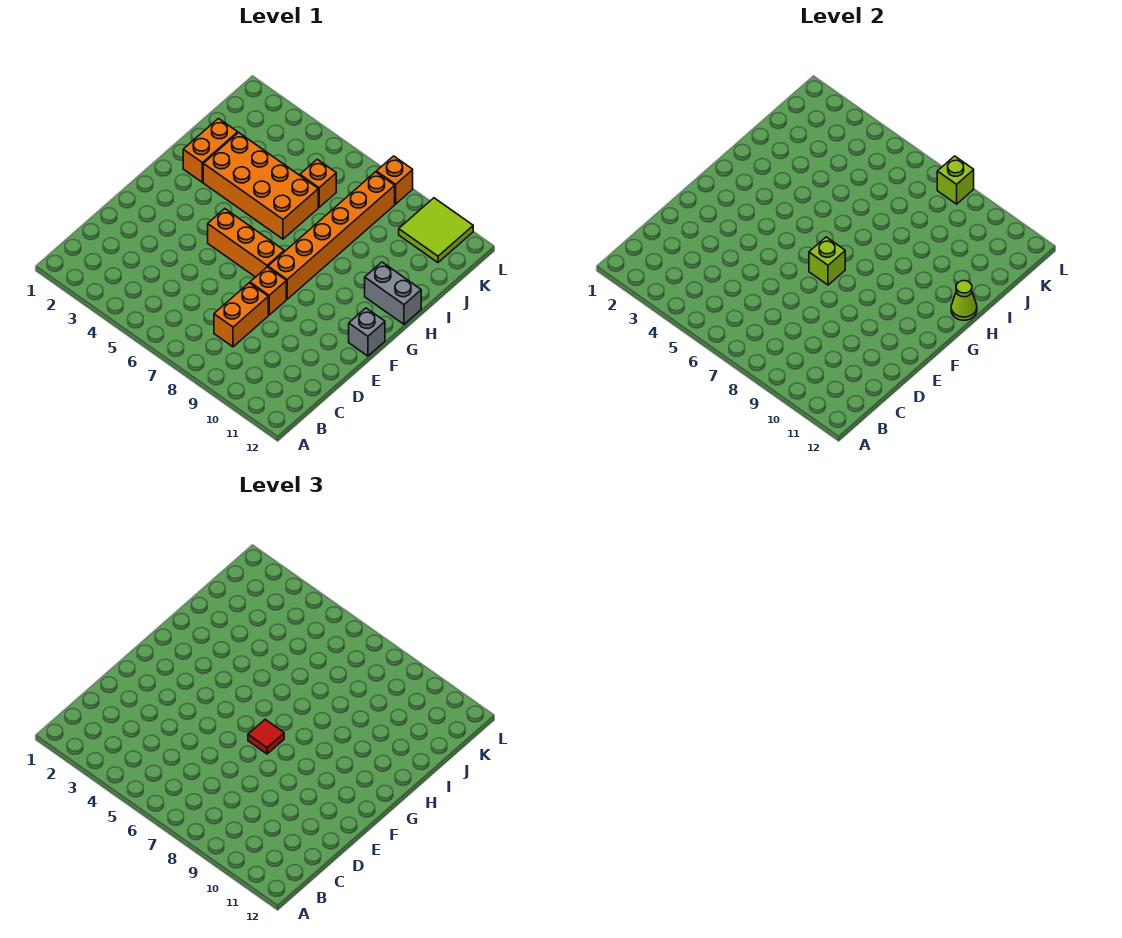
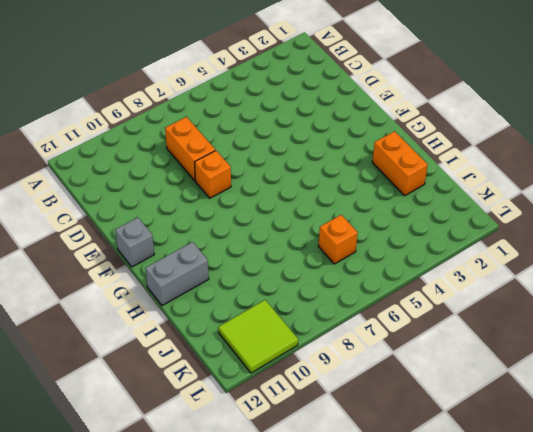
none -> orange brick F5:F7 level 1
none -> orange brick F8:K8 level 1
none -> orange brick H3:I6 level 1

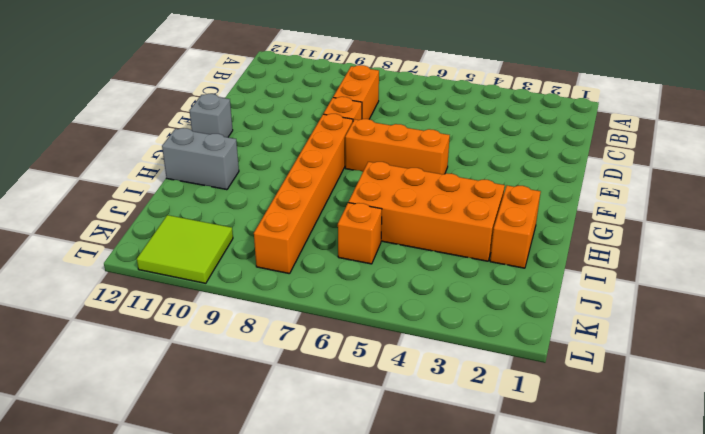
none -> orange brick L8 level 1
none -> lime brick F7 level 2
none -> lime cone H12 level 2

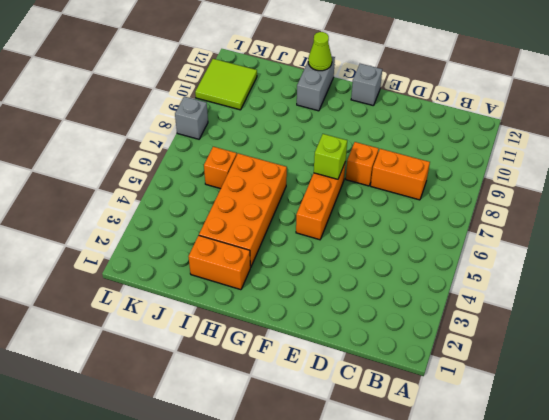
grey brick L8 level 1 -> orange brick L8 level 1
none -> orange brick F8:K8 level 1
none -> lime brick L8 level 2
none -> red tile F7 level 3

